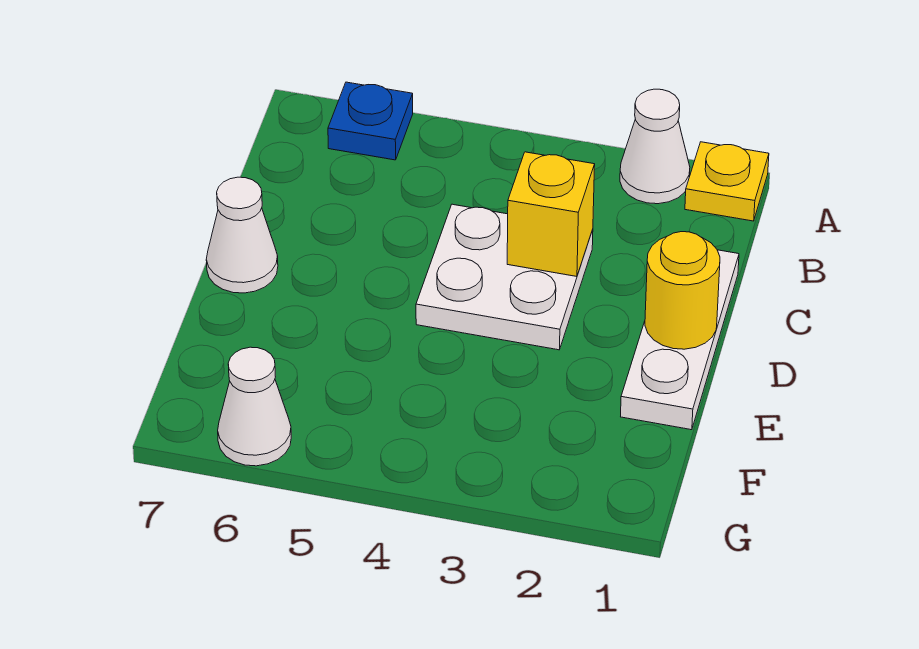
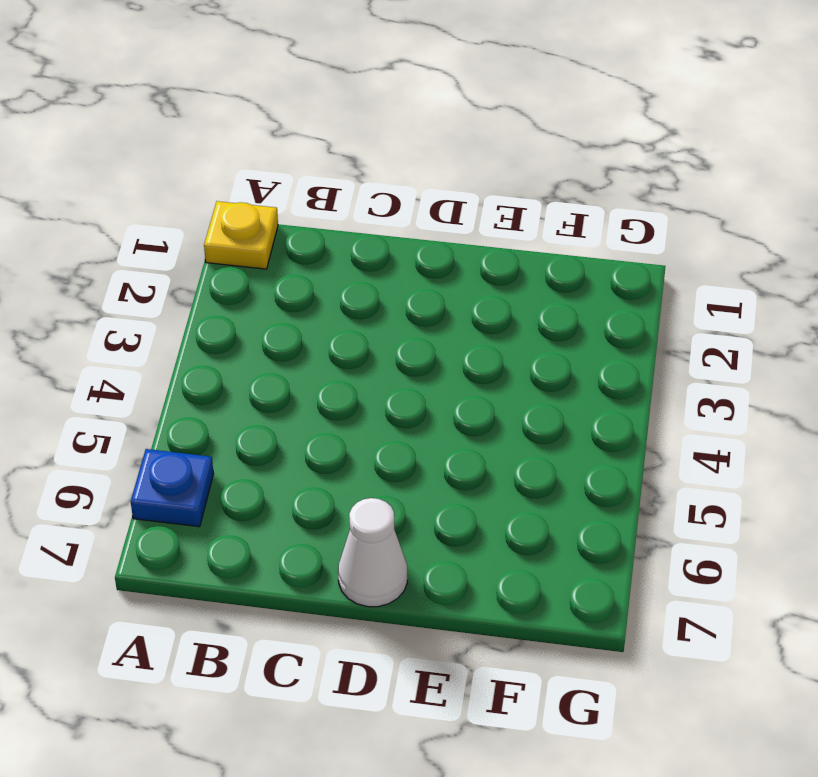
none -> white cone A2 level 1
none -> white plate C1:E1 level 1

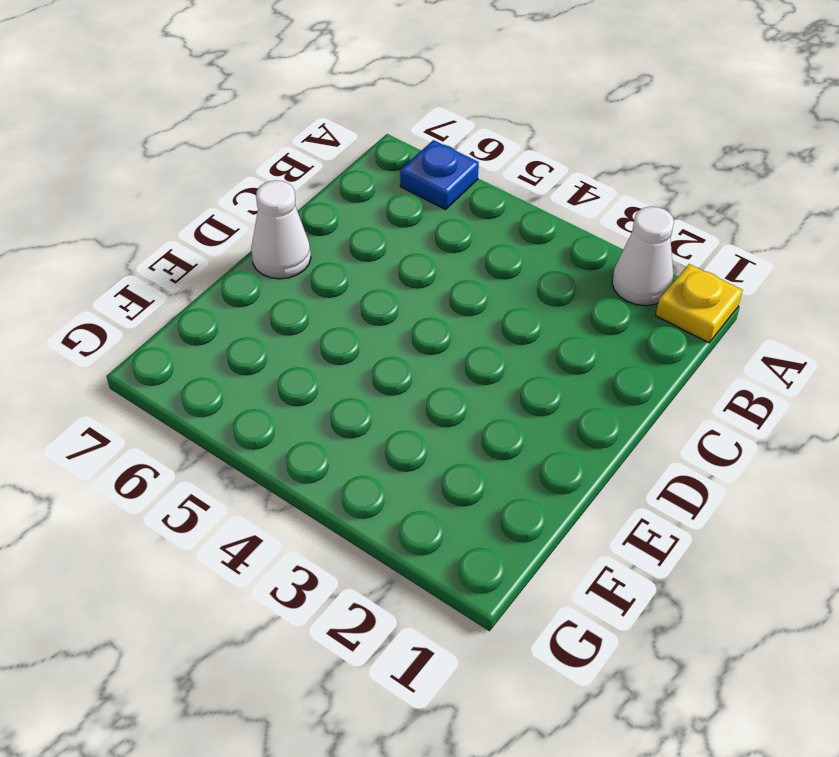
none -> white plate C1:E1 level 1
none -> white plate C3:D4 level 1

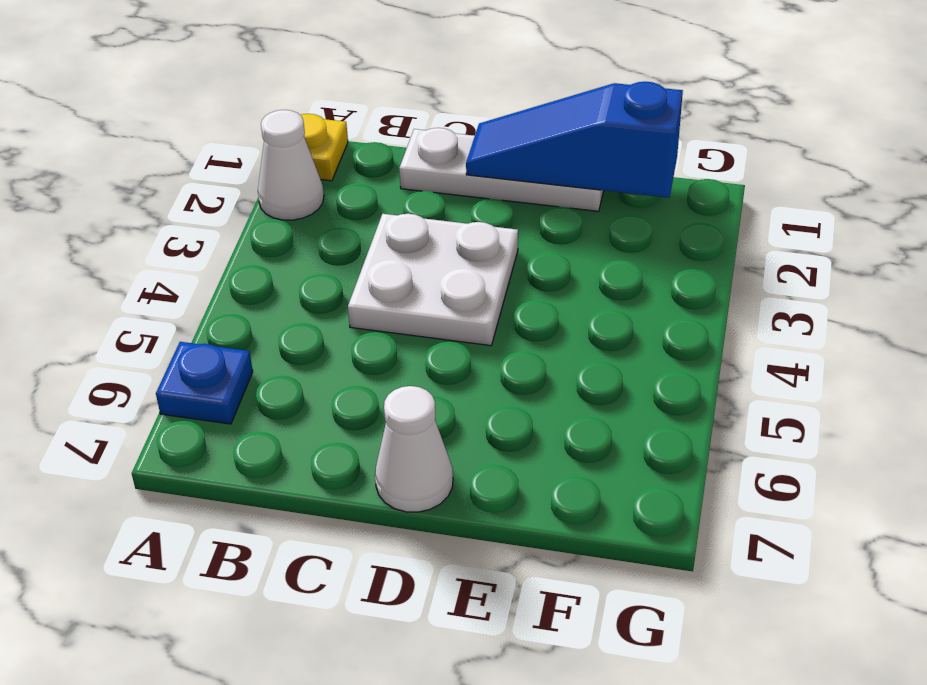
blue slope D1:F1 level 2 top F -> yellow round brick D1 level 2
none -> white cone G6 level 1
none -> yellow brick C3 level 2

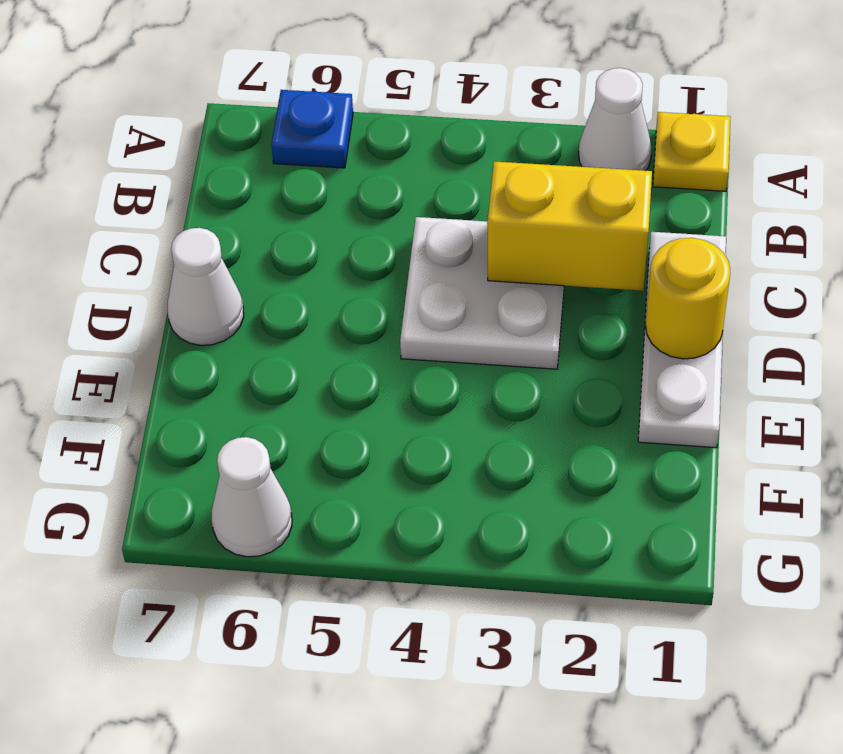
yellow brick C2:C3 level 2 -> yellow brick C3 level 2

